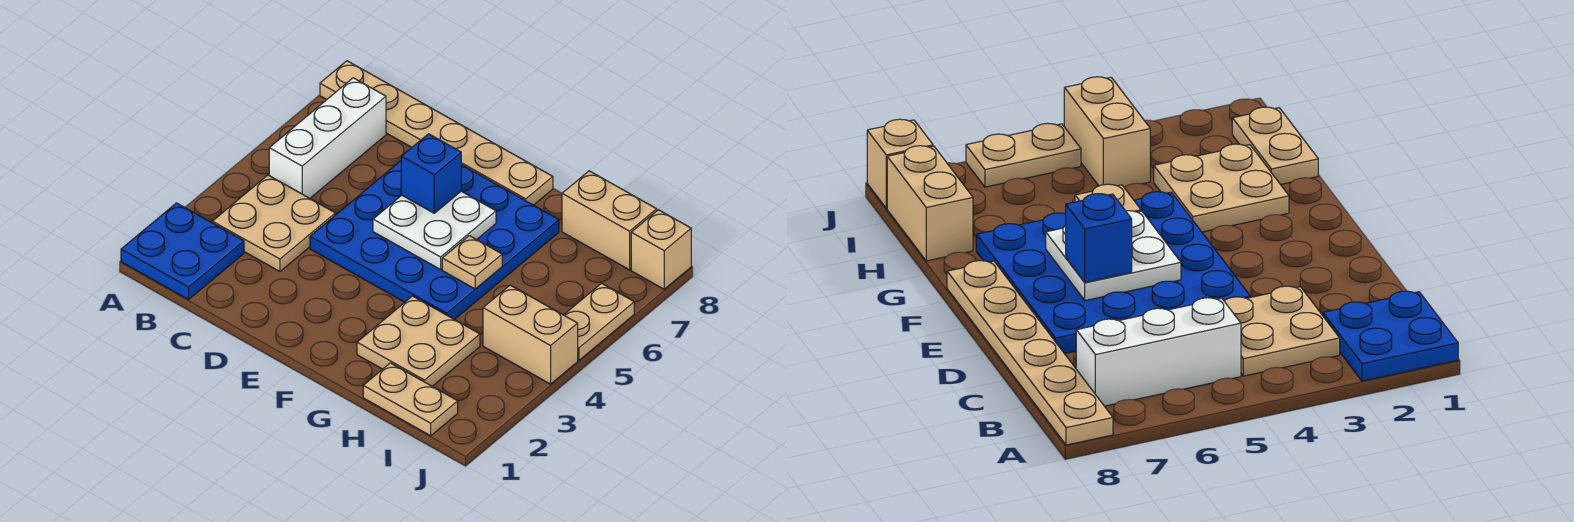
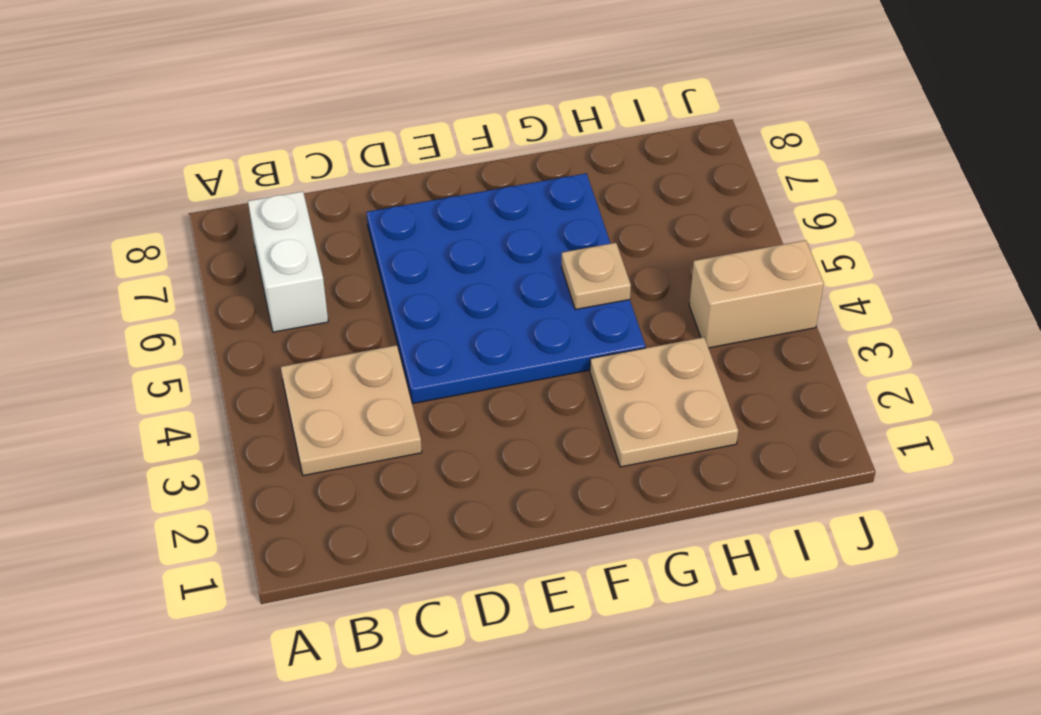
white brick B6:B7 level 1 -> white brick B5:B7 level 1
none -> blue plate A1:B2 level 1
none -> tan plate A8:F8 level 1
none -> tan plate H1:I1 level 1

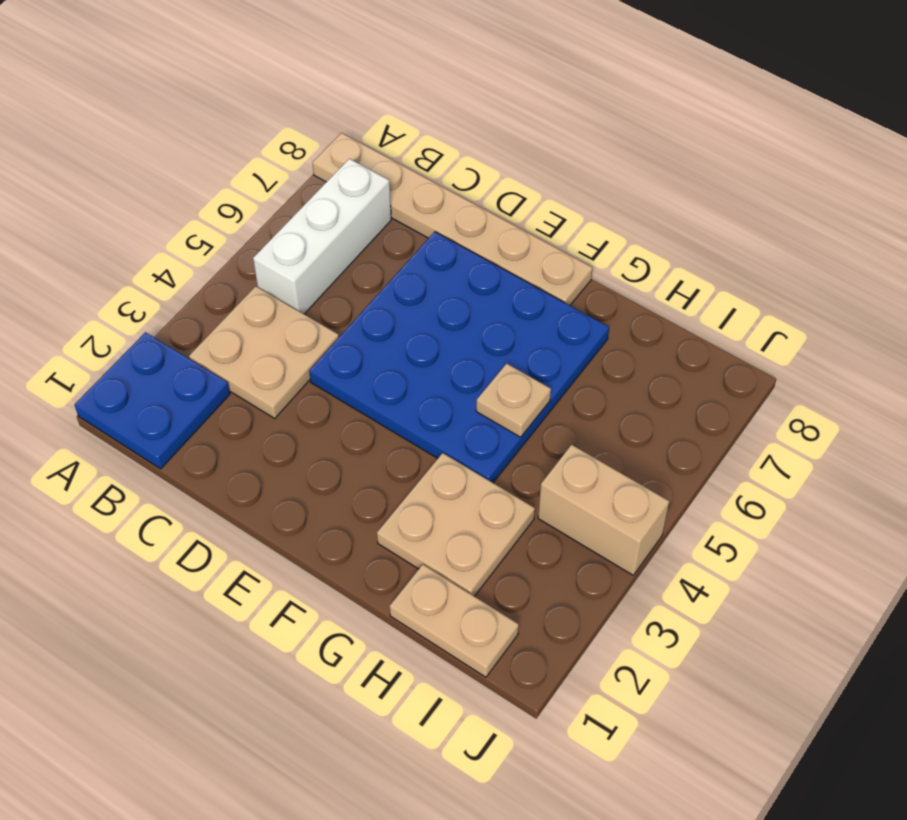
none -> tan brick H8:I8 level 1
none -> tan plate J5:J6 level 1
none -> tan brick J8 level 1

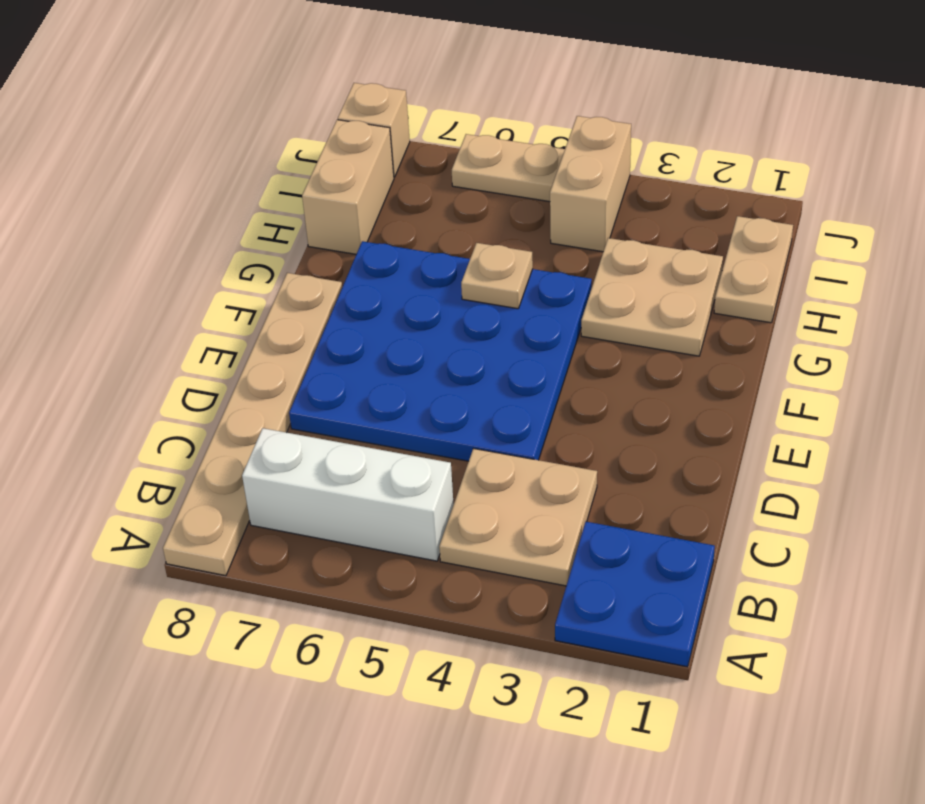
none -> white plate E5:F6 level 2
none -> blue brick E6 level 3

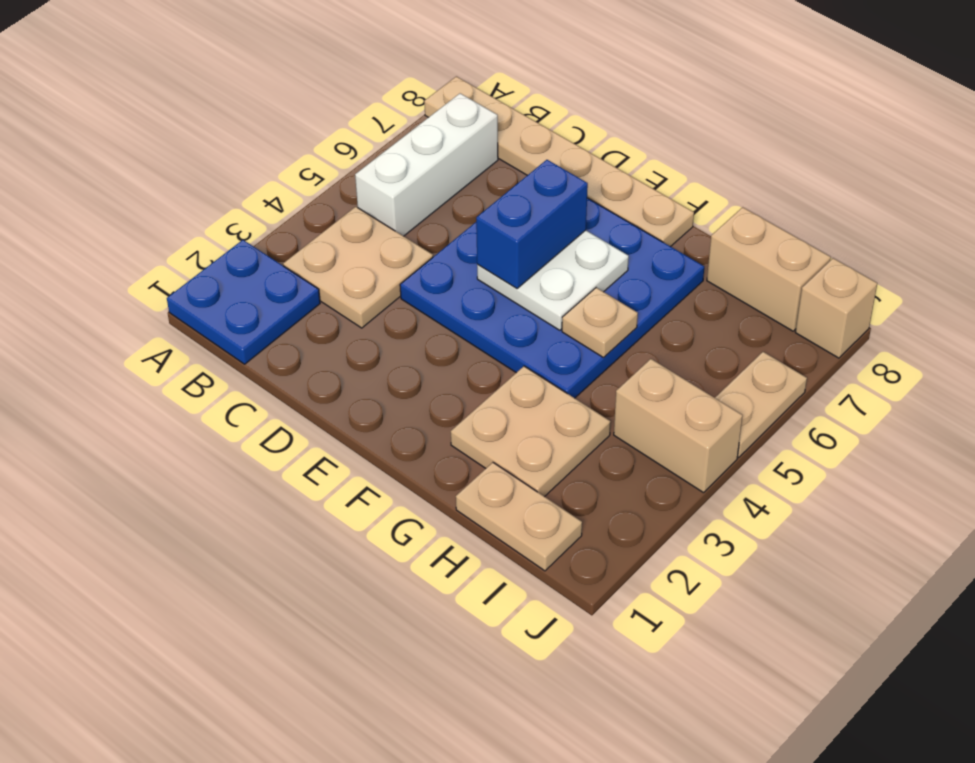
blue brick E5:E6 level 3 -> blue brick E6 level 3

